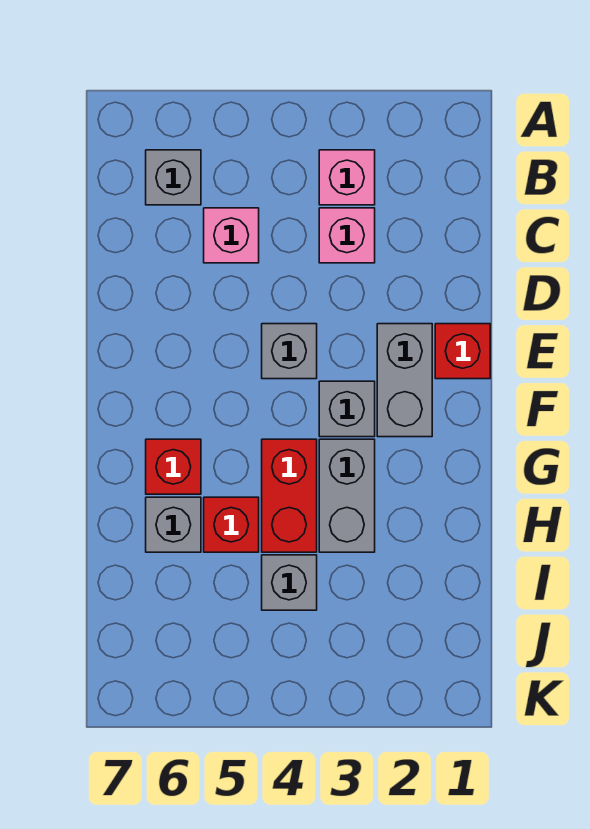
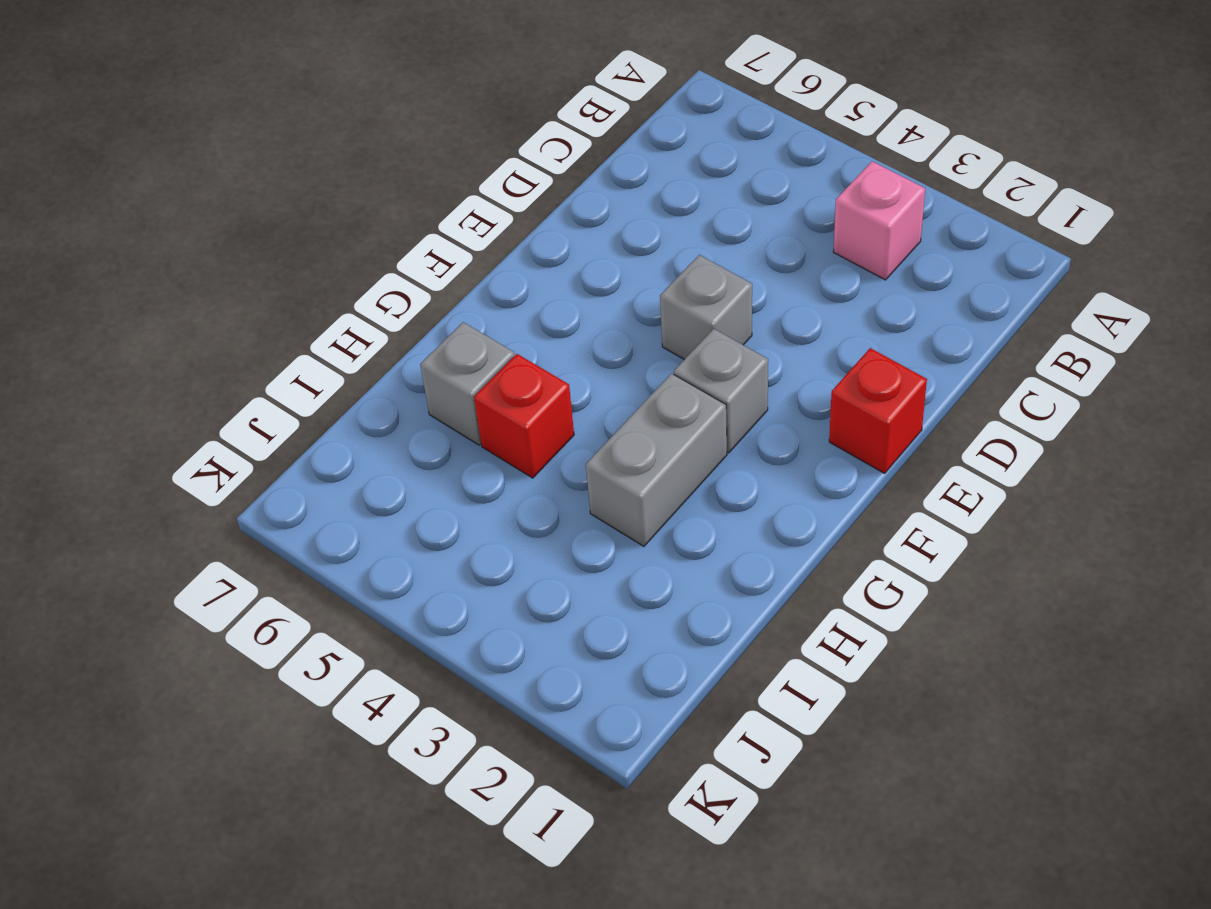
none -> grey brick B6 level 1
none -> pink brick C3 level 1
none -> pink brick C5 level 1

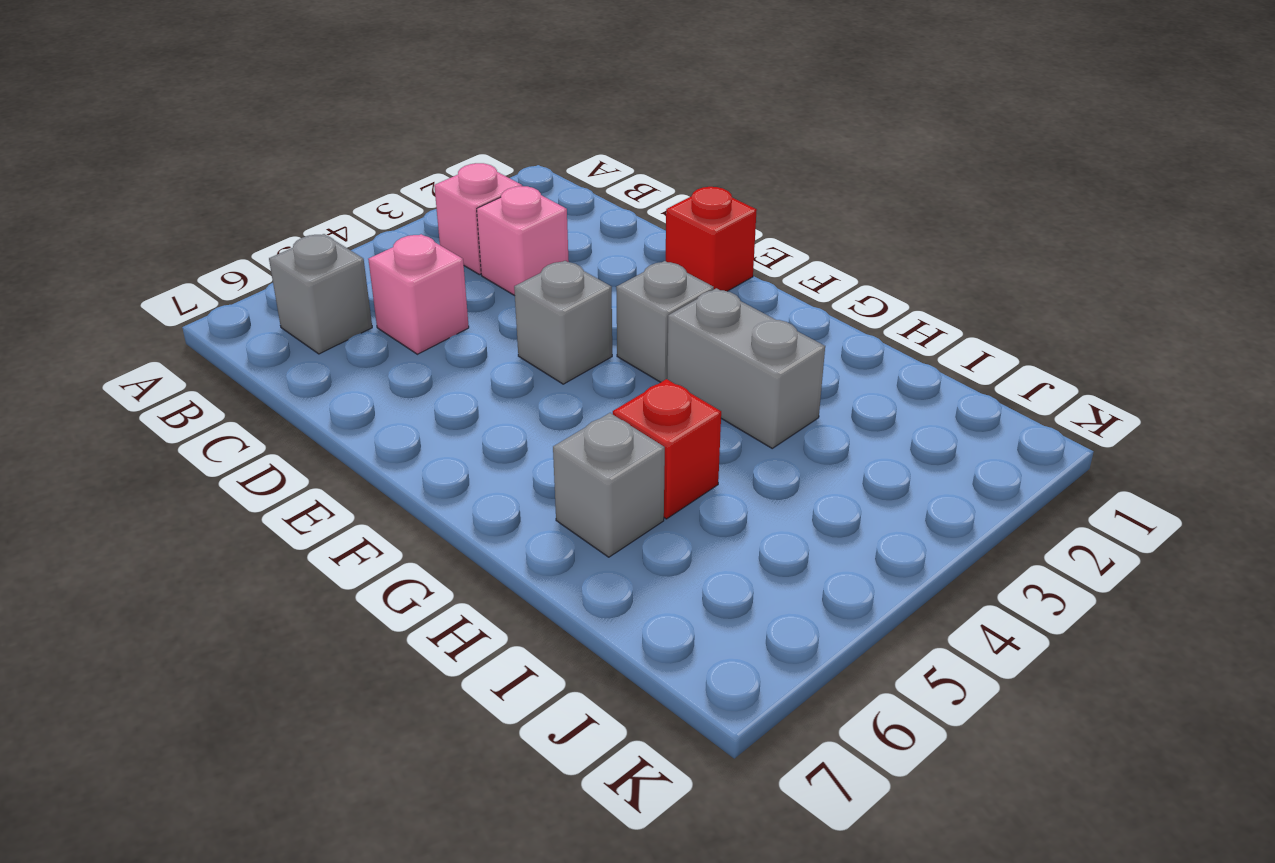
none -> grey brick E2:F2 level 1
none -> red brick G4:H4 level 1
none -> red brick G6 level 1

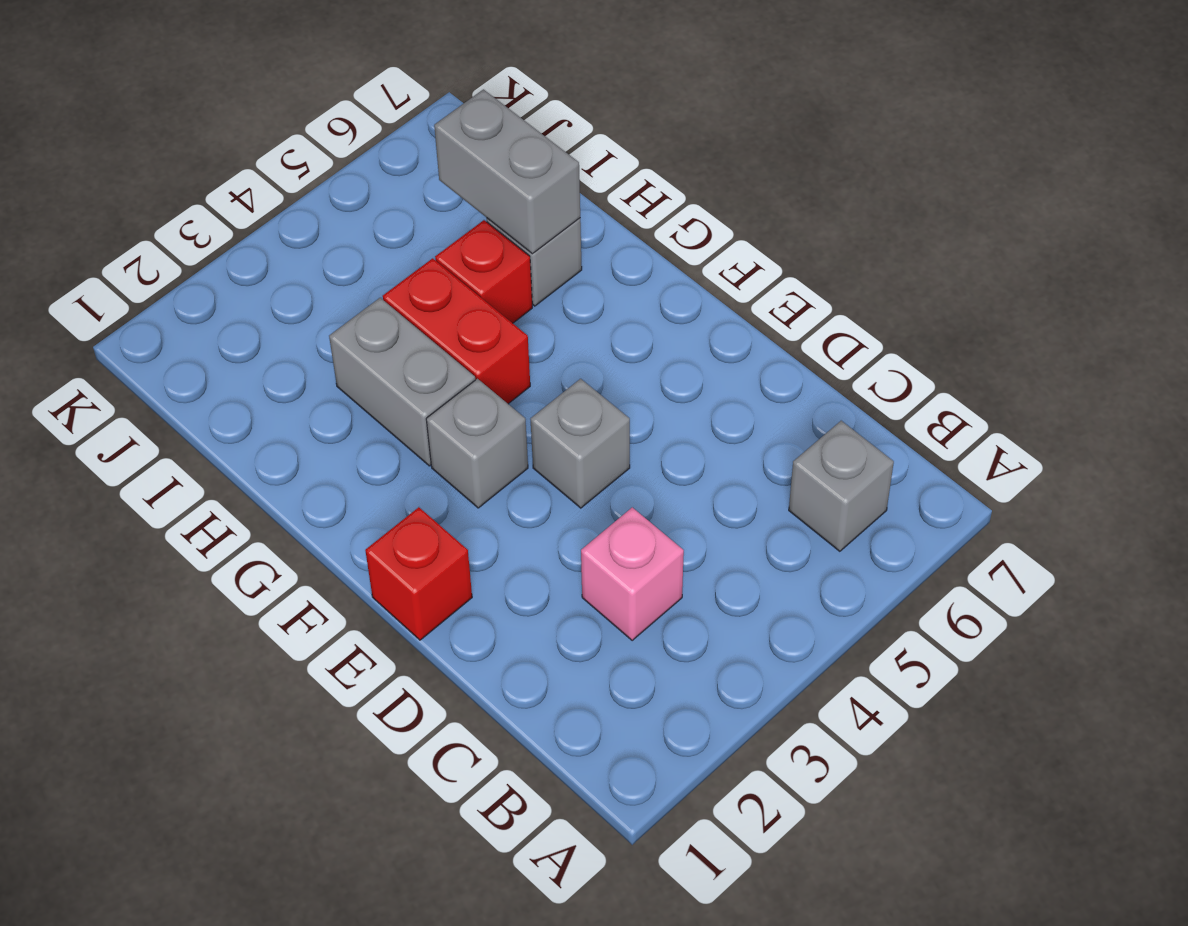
grey brick H6:I6 level 2 -> grey brick E2:F2 level 1
none -> pink brick B3 level 1
none -> pink brick C5 level 1
none -> red brick G6 level 1

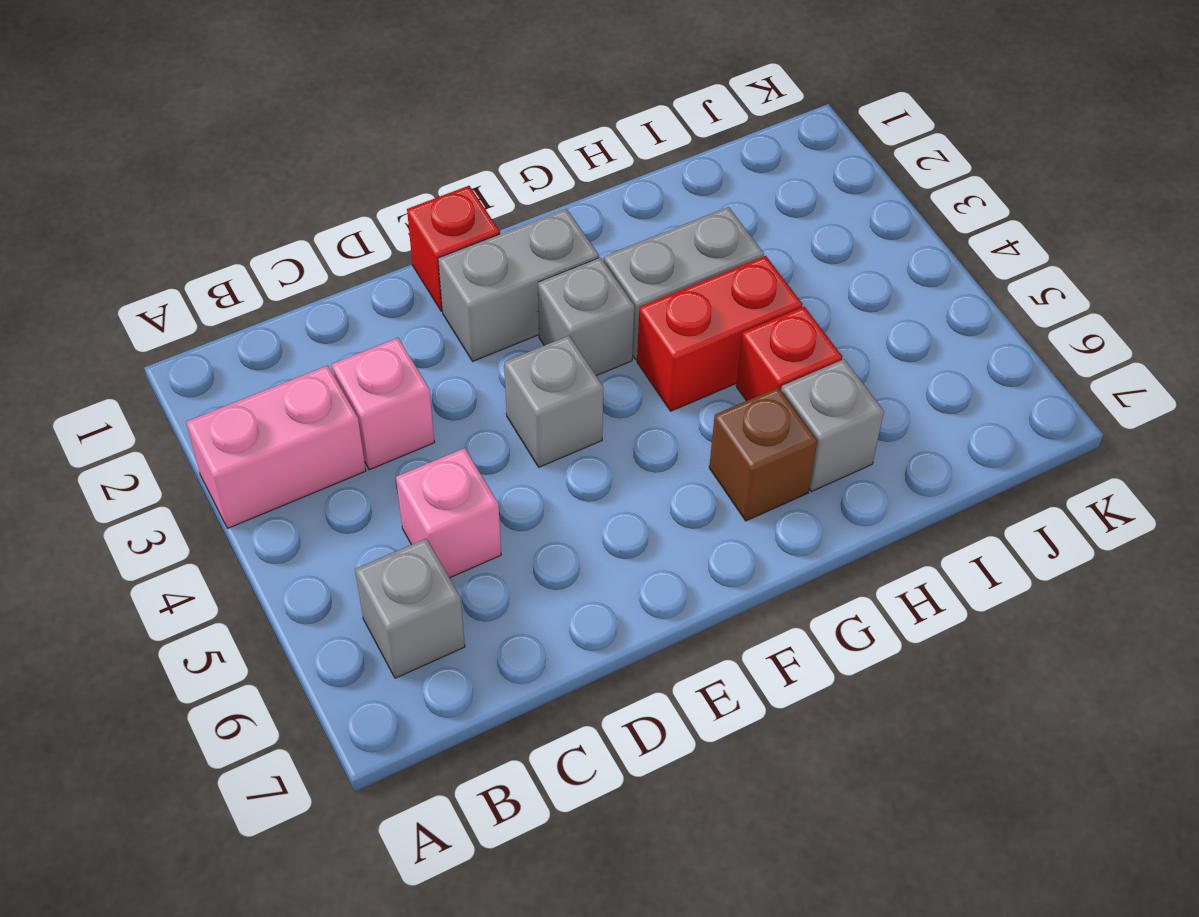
pink brick A3:B3 level 1 -> pink brick B3 level 1
brown brick G6 level 1 -> red brick G6 level 1
none -> grey brick I4 level 1

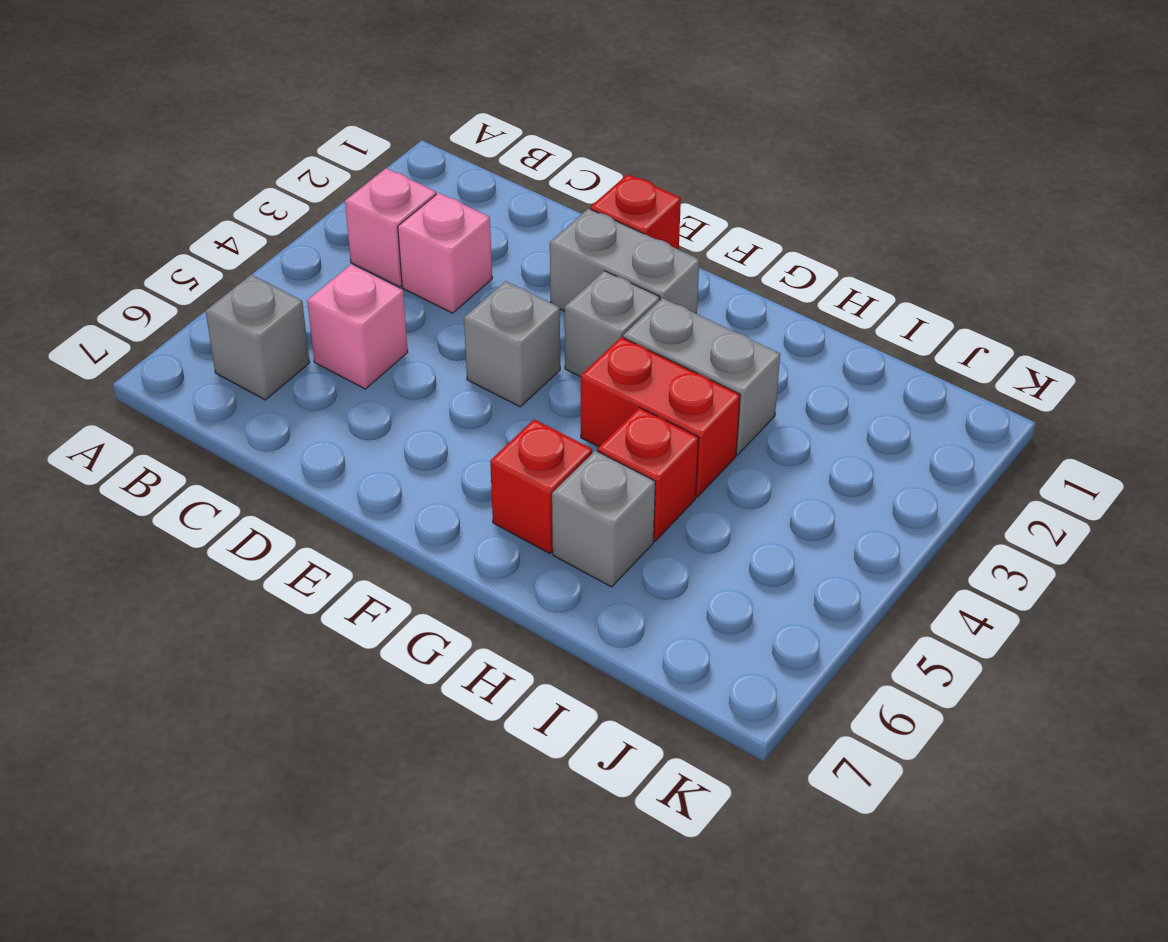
none -> grey brick I4 level 1

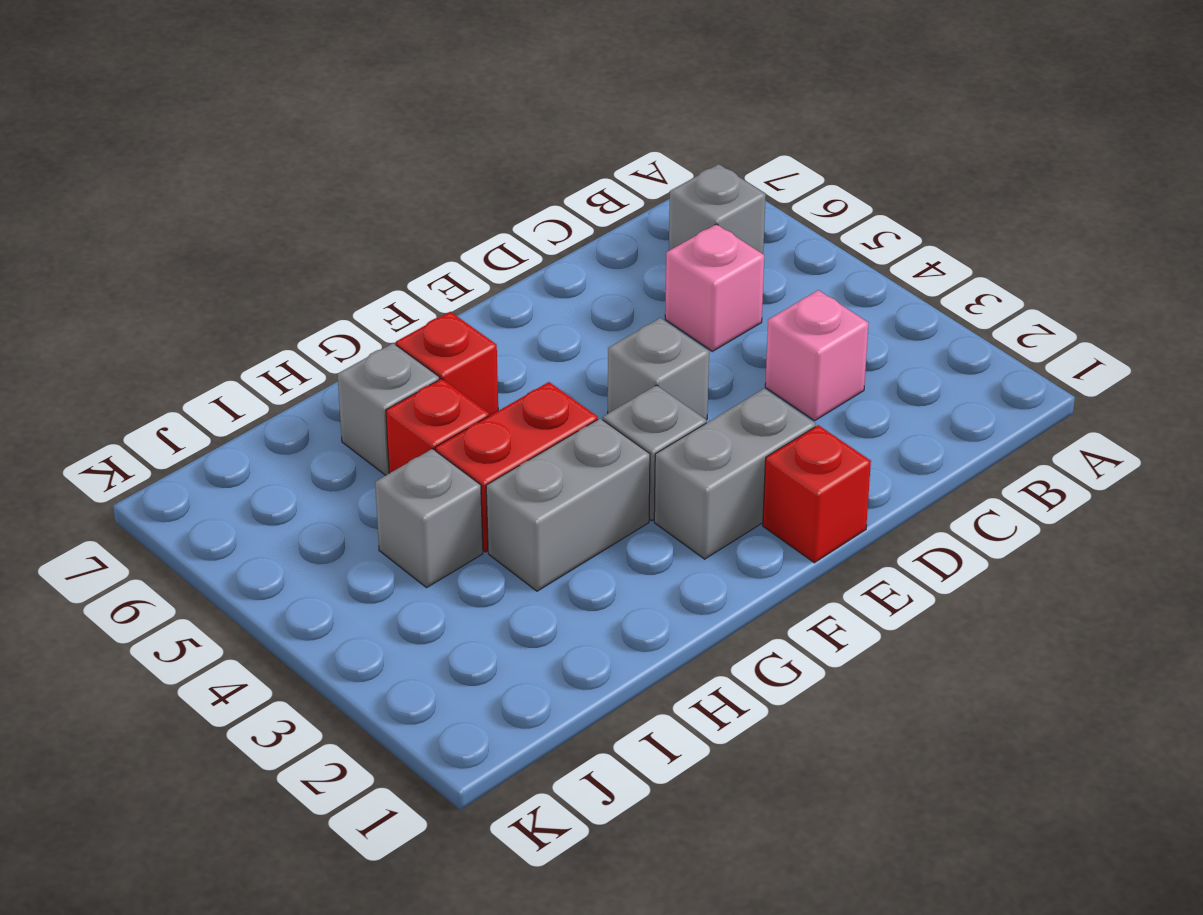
none -> pink brick B3 level 1

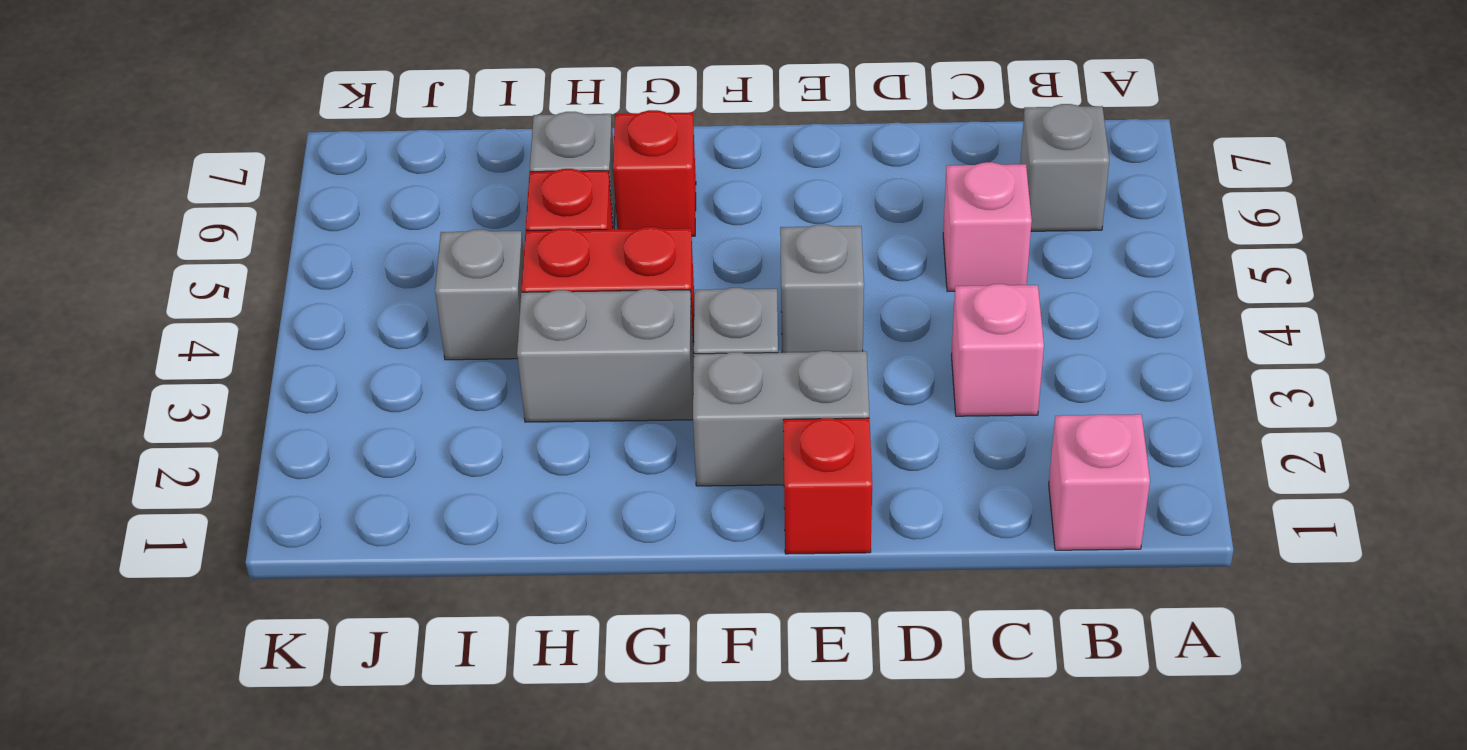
pink brick B1 level 1 -> pink brick B3 level 1

